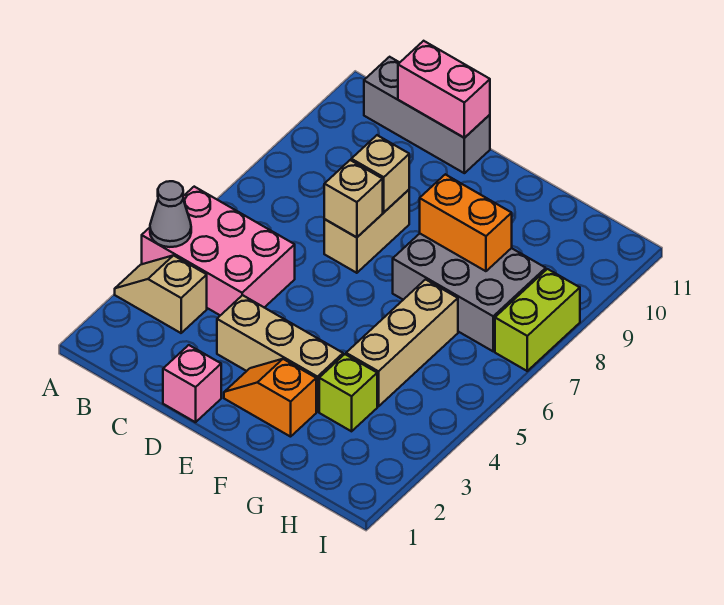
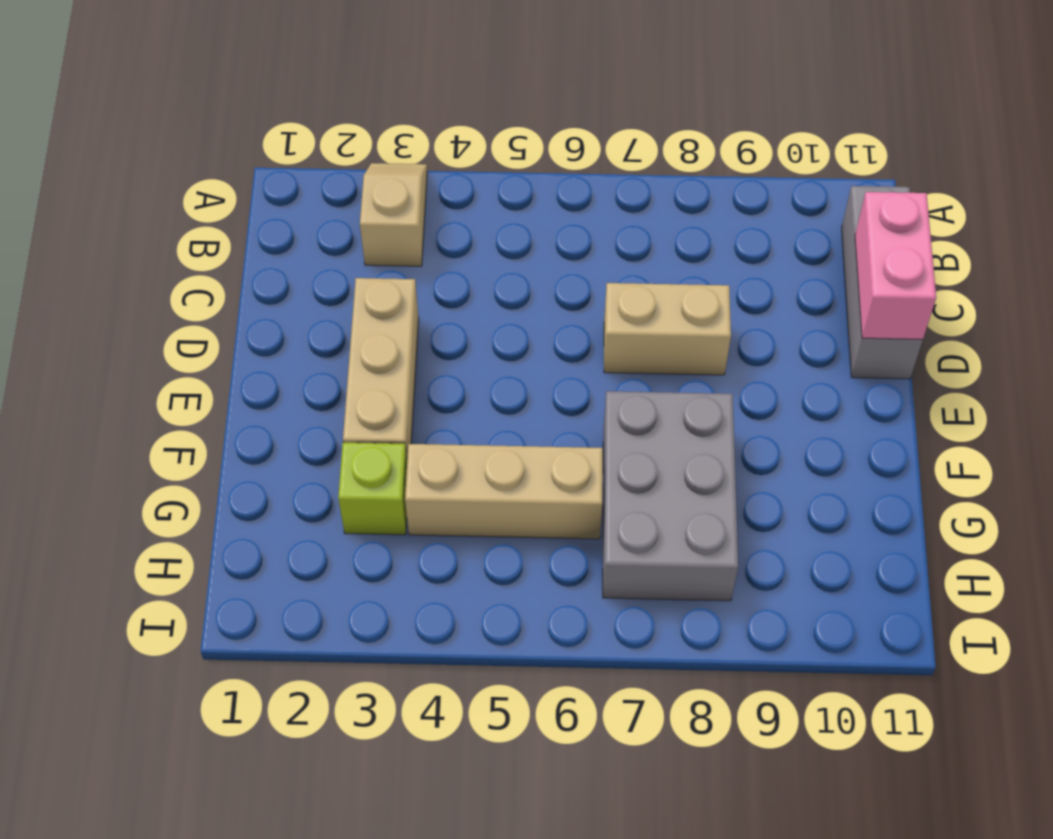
none -> pink brick A4:C5 level 1
none -> pink brick D1 level 1
none -> orange slope E2:F2 level 1 top F

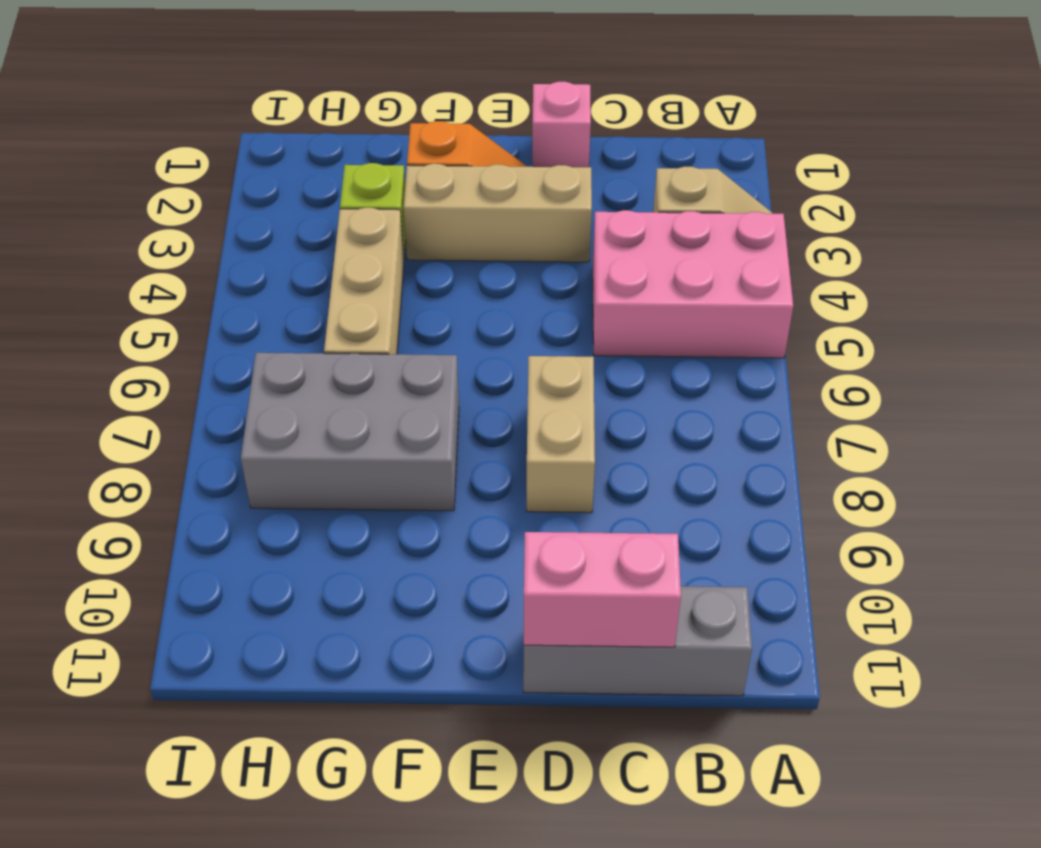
none -> lime brick I7:I8 level 1
none -> grey cone A4 level 2
none -> tan brick D7 level 2

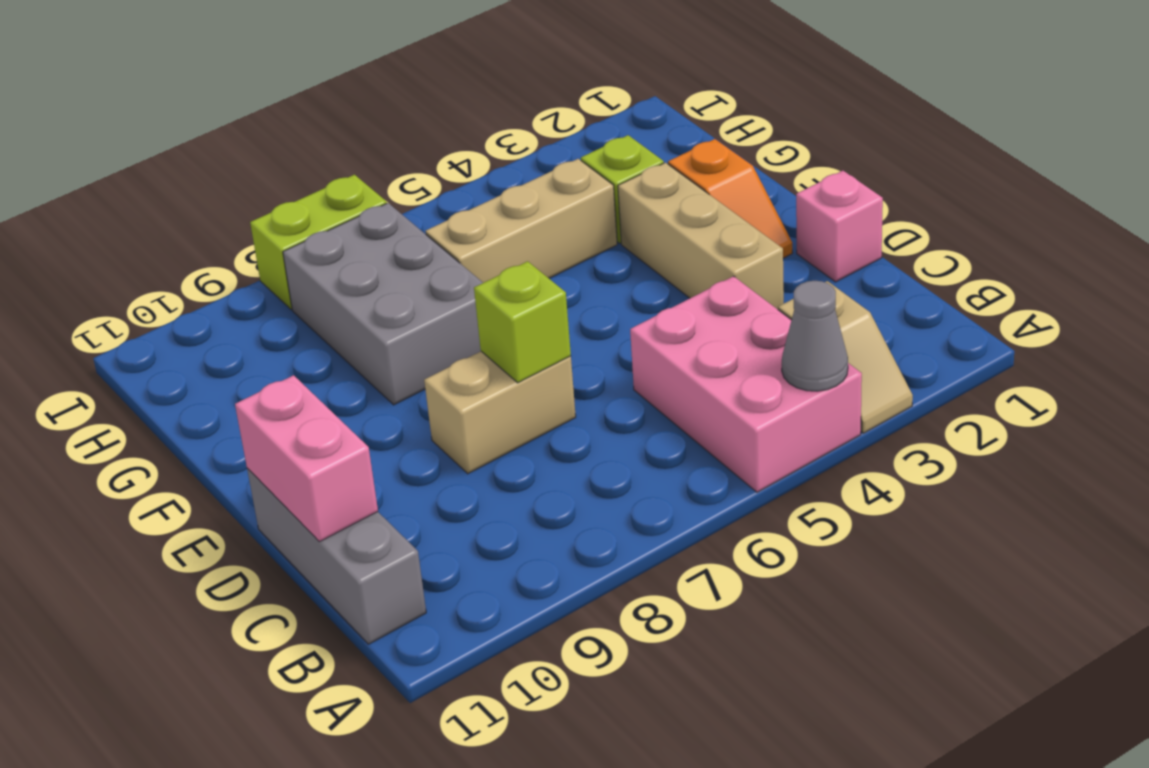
lime brick D7 level 2 -> tan brick D7 level 2
none -> tan brick D8 level 2
none -> orange brick F8:G8 level 2

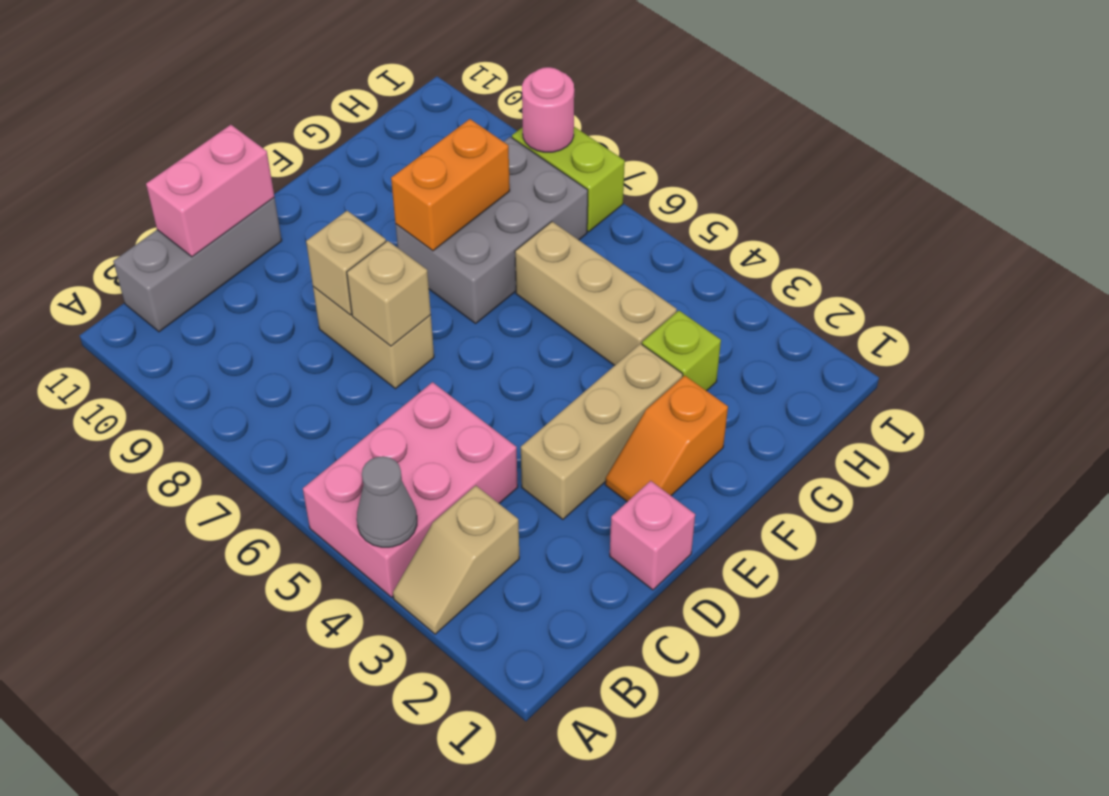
pink round brick I8 level 2 -> none

